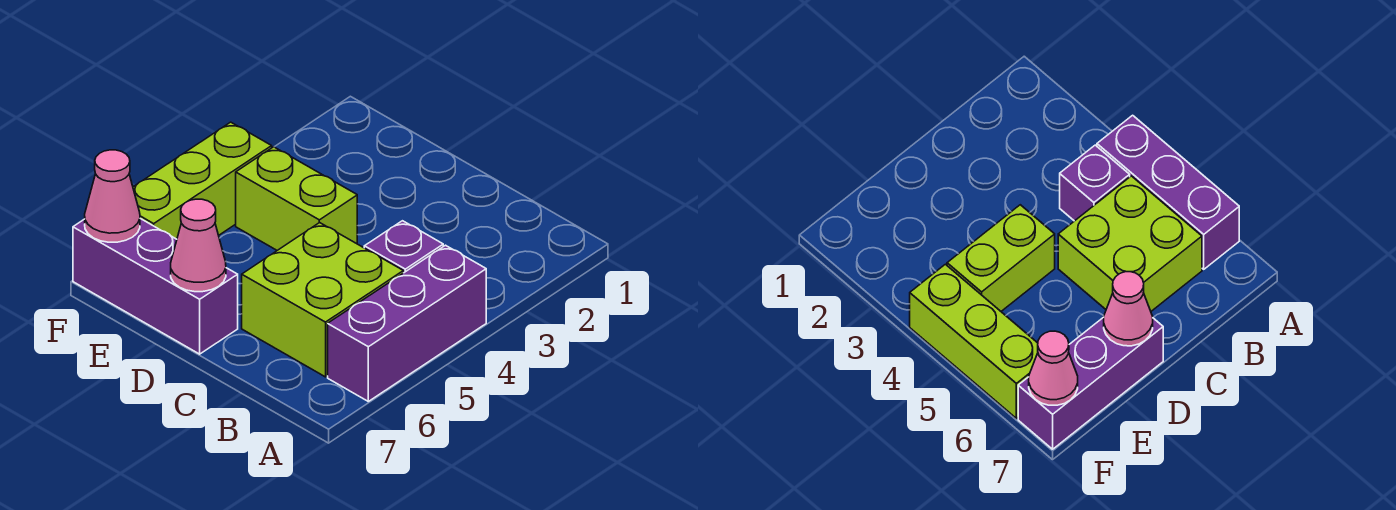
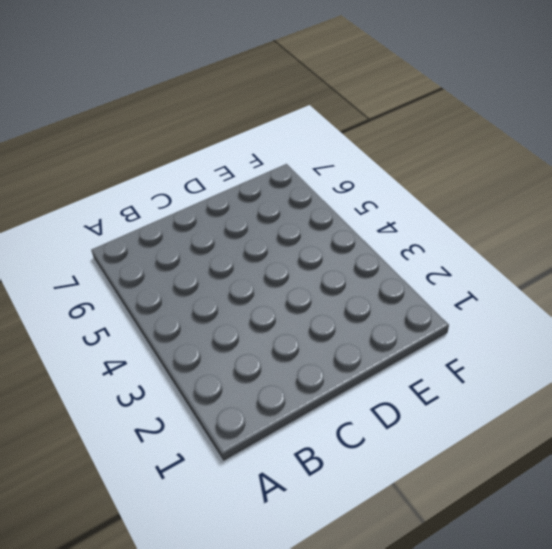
none -> purple brick A4:A6 level 1
none -> purple brick B4 level 1

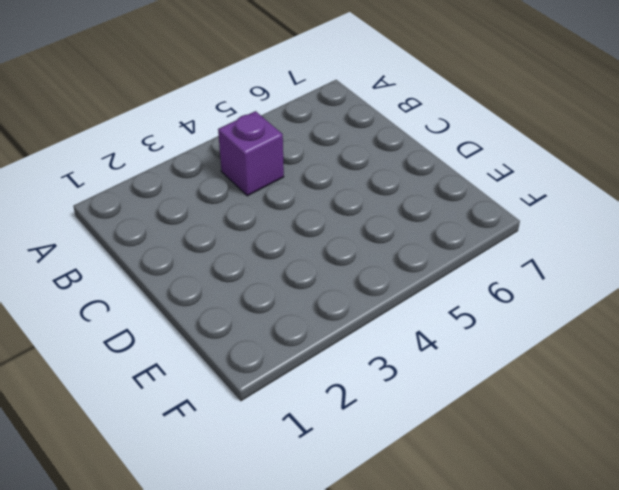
none -> purple brick A4:A6 level 1
none -> lime brick B5:C6 level 1

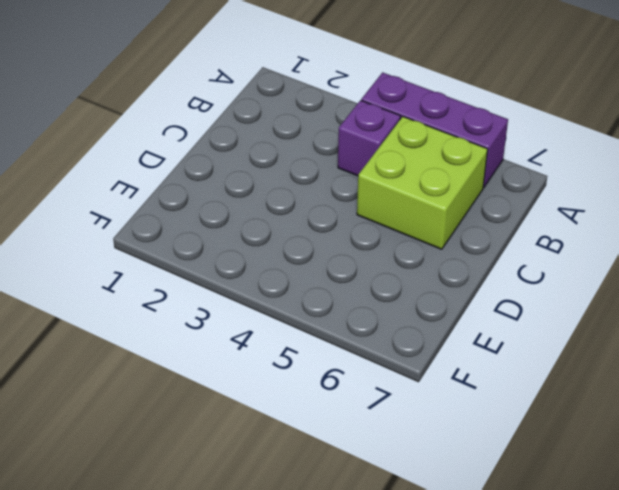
none -> lime brick D4:E4 level 1
none -> purple brick D7:F7 level 1

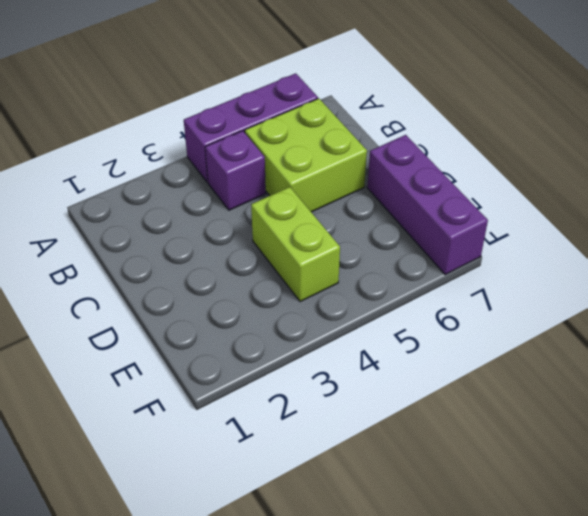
none -> lime brick F4:F6 level 1
none -> pink cone D7 level 2

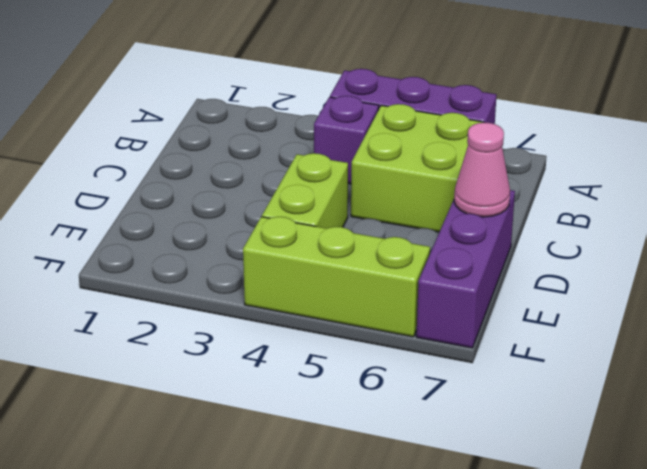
none -> pink cone F7 level 2

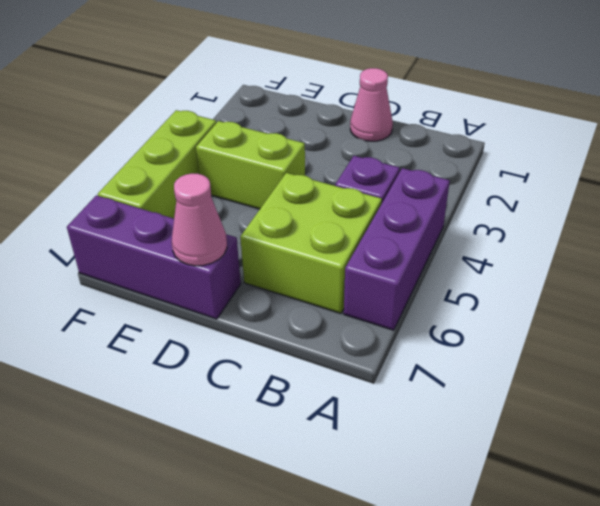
pink cone C1 level 1 -> pink cone F7 level 2

